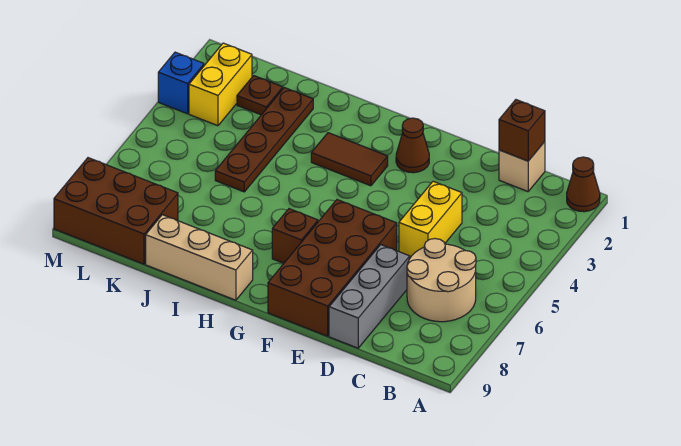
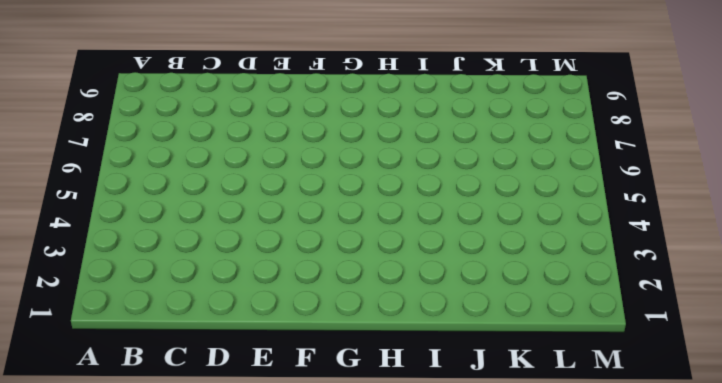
none -> brown cone A1 level 1
none -> tan round brick B6:C7 level 1
none -> tan brick C1 level 1

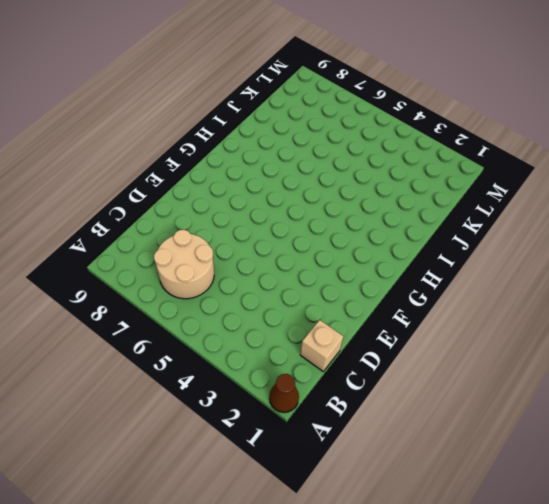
none -> yellow brick D4:D5 level 1
none -> grey brick D7:D9 level 1
none -> brown brick E6:F9 level 1

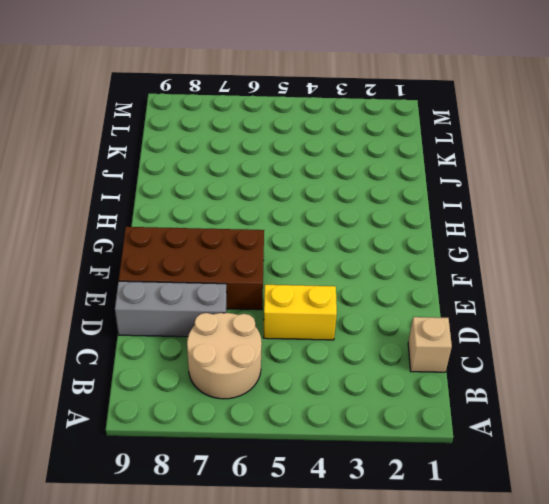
none -> brown cone A1 level 1
none -> brown cone F2 level 1
none -> brown tile G3:H3 level 1

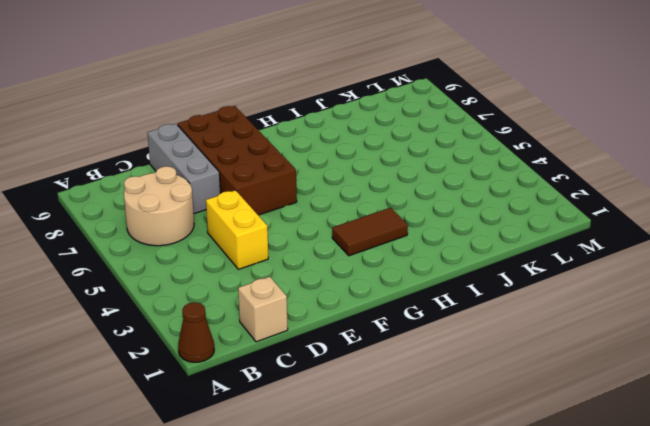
none -> brown cone F2 level 1
none -> brown brick G7 level 1
none -> tan brick H9:J9 level 1

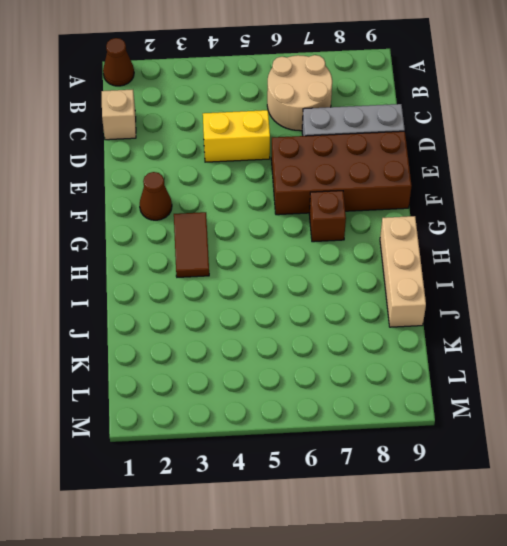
none -> brown plate J2:J5 level 1
none -> brown plate K2 level 1
none -> brown brick K8:M9 level 1

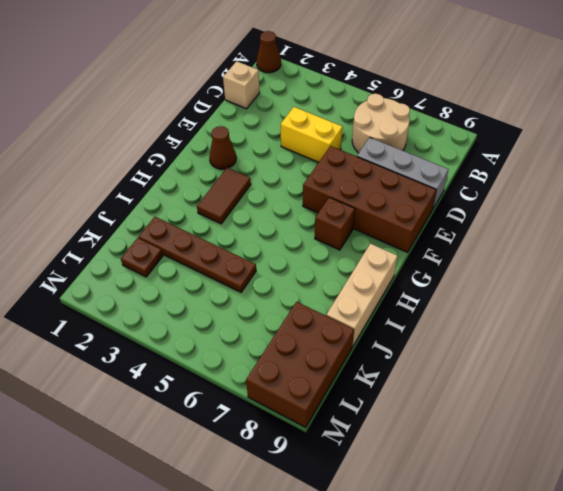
none -> yellow brick L2:L3 level 1
none -> blue brick M3 level 1
none -> brown brick C1 level 2

